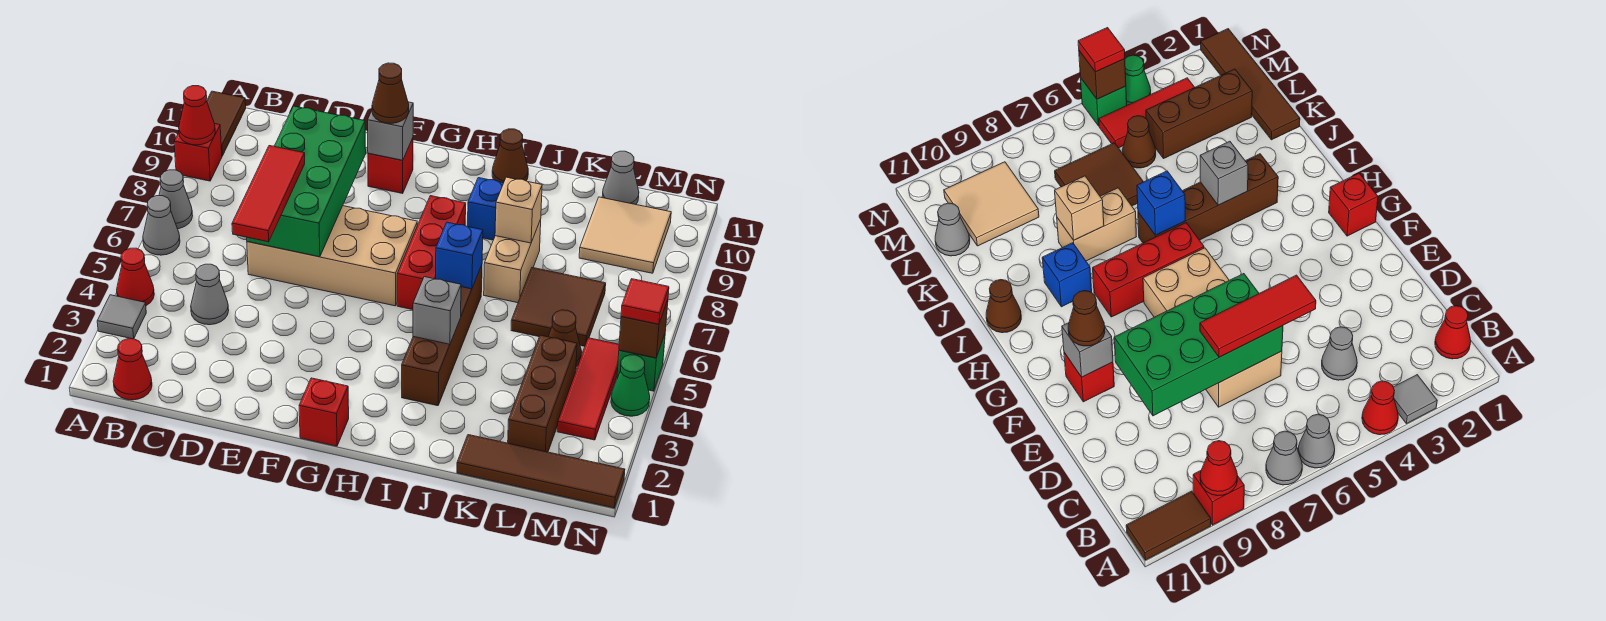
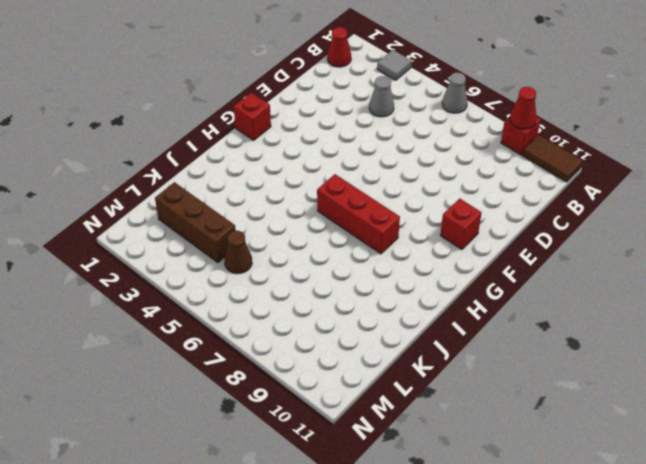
none -> red cone A4 level 1
none -> grey cone A7 level 1
none -> tan brick D6:G7 level 1
none -> brown brick I3:I6 level 1

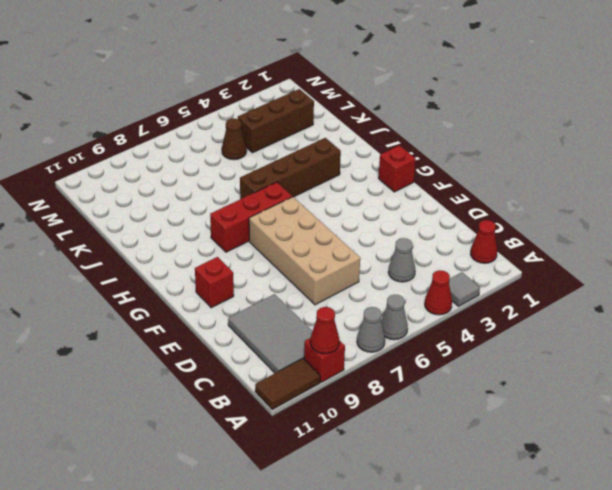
grey tile B9:D10 level 1 -> none
none -> blue brick I9 level 1
none -> brown cone I11 level 1
none -> tan brick J7:J8 level 1
none -> brown tile K1:N1 level 1

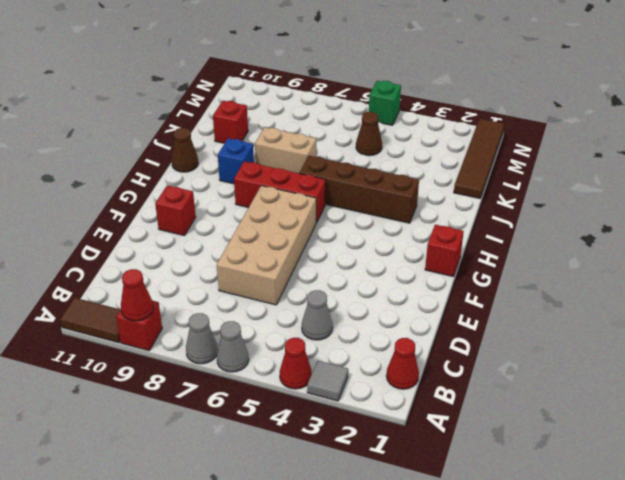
red brick K10 level 1 -> none
none -> brown tile K6:L7 level 1
none -> brown brick L2:L4 level 1
none -> tan tile L9:M10 level 1
none -> grey cone L11 level 1

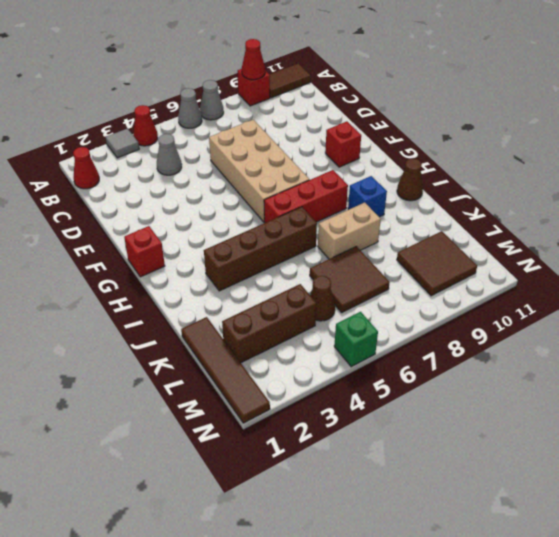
brown tile L9:M10 level 1 -> tan tile L9:M10 level 1
none -> grey cone L11 level 1
none -> red tile M3:M5 level 1
none -> green cone N4 level 1
none -> green brick D6:E9 level 2

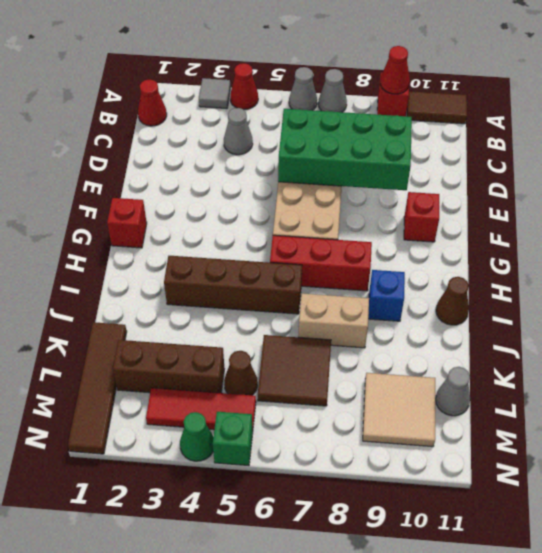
none -> grey brick F10 level 2
none -> grey brick I4 level 2
none -> blue brick I6 level 2
none -> tan brick J8 level 2

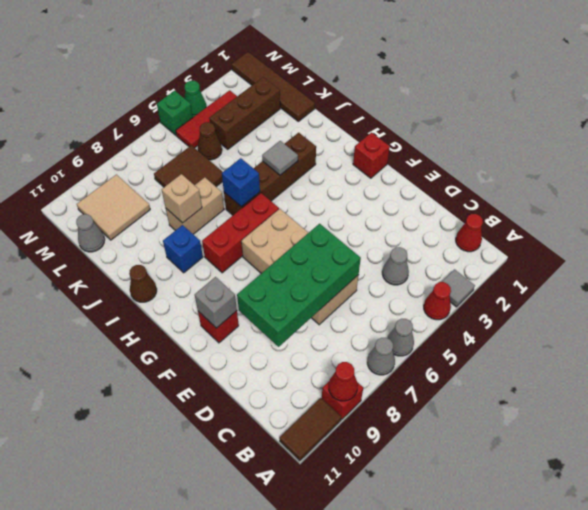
grey tile I4 level 2 -> grey brick I4 level 2
none -> brown brick N5 level 2
none -> red tile D5:D7 level 3
none -> brown cone F10 level 3
none -> red tile N5 level 3

